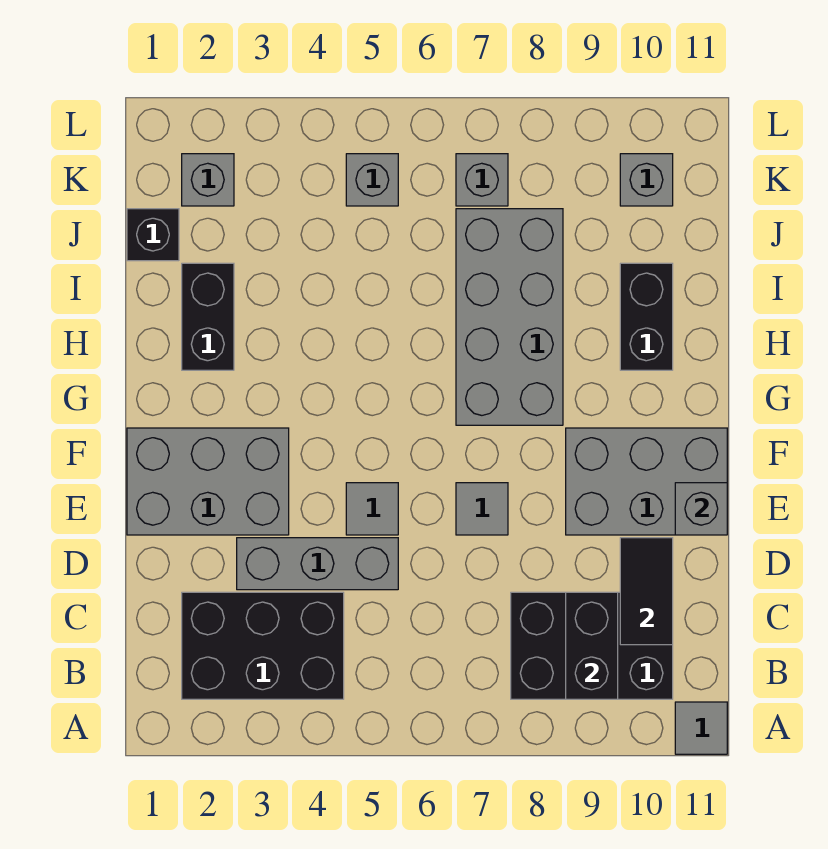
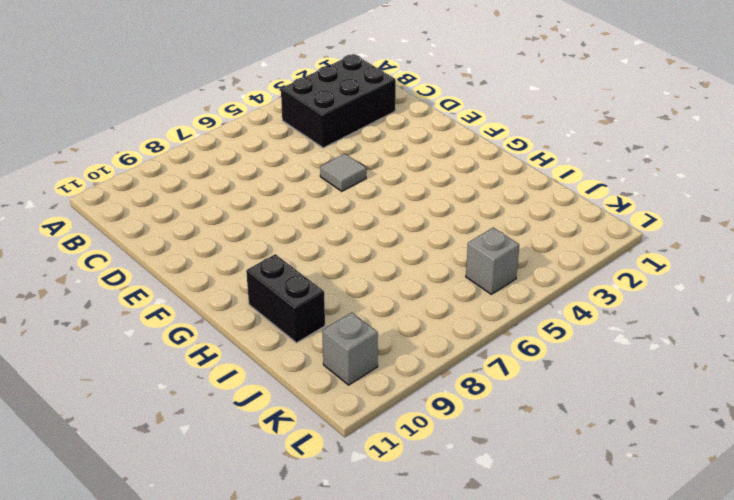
none -> grey tile A11 level 1
none -> black brick B8:C10 level 1
none -> grey brick D3:D5 level 1

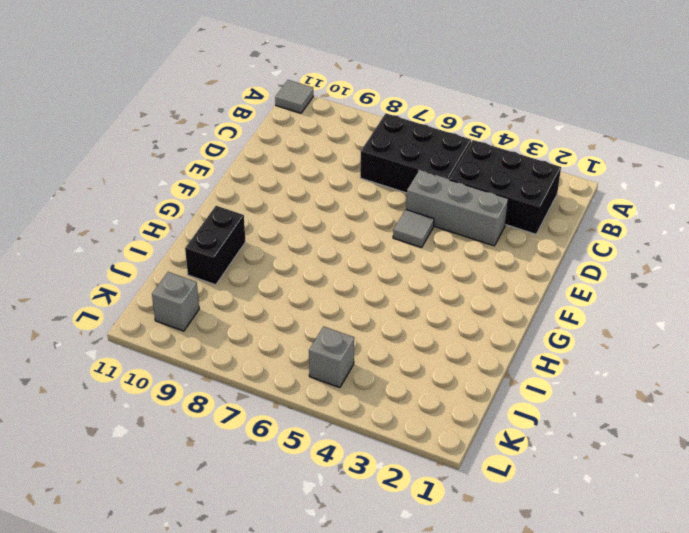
black brick B5:C7 level 1 -> black brick B8:C10 level 1
none -> grey brick E1:F3 level 1
none -> grey tile E7 level 1
none -> grey brick E9:F11 level 1

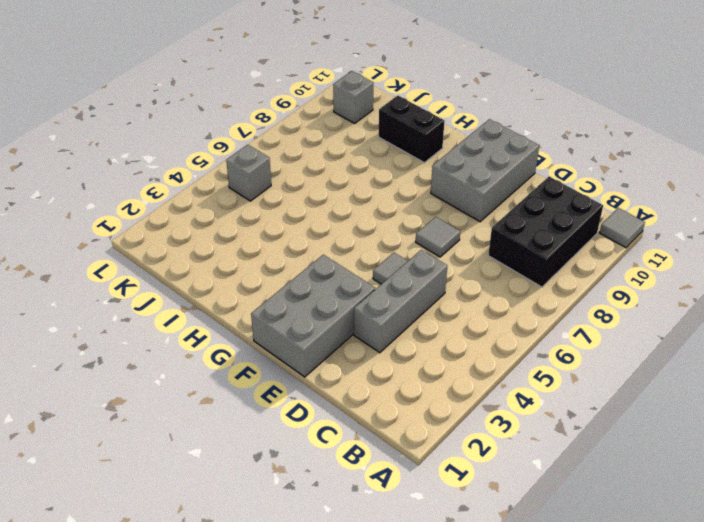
none -> black brick B2:C4 level 1
none -> grey brick G7:J8 level 1
none -> black brick H2:I2 level 1

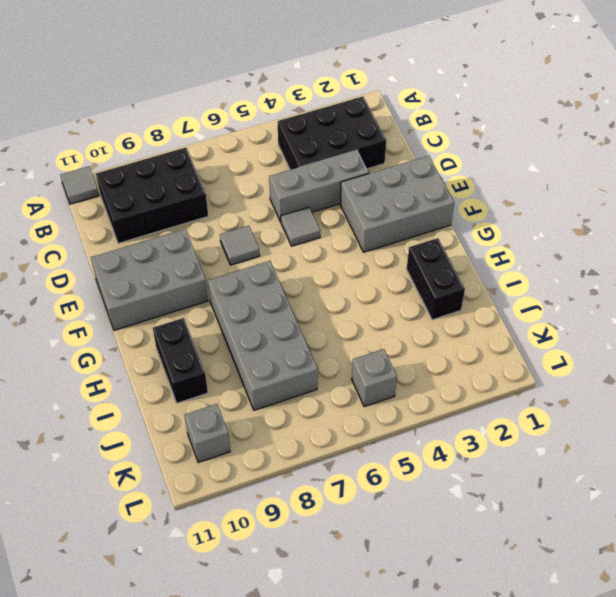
none -> black brick J1 level 1
none -> grey brick K2 level 1
none -> grey brick K7 level 1

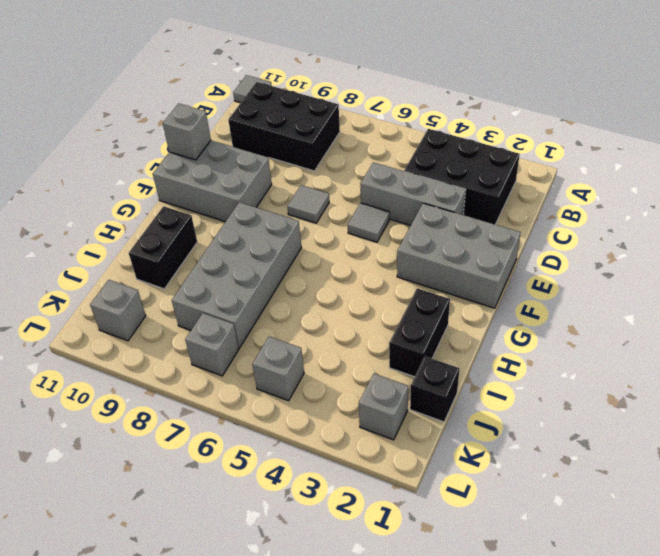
none -> black brick B9:C9 level 2
none -> black tile C10:D10 level 2

